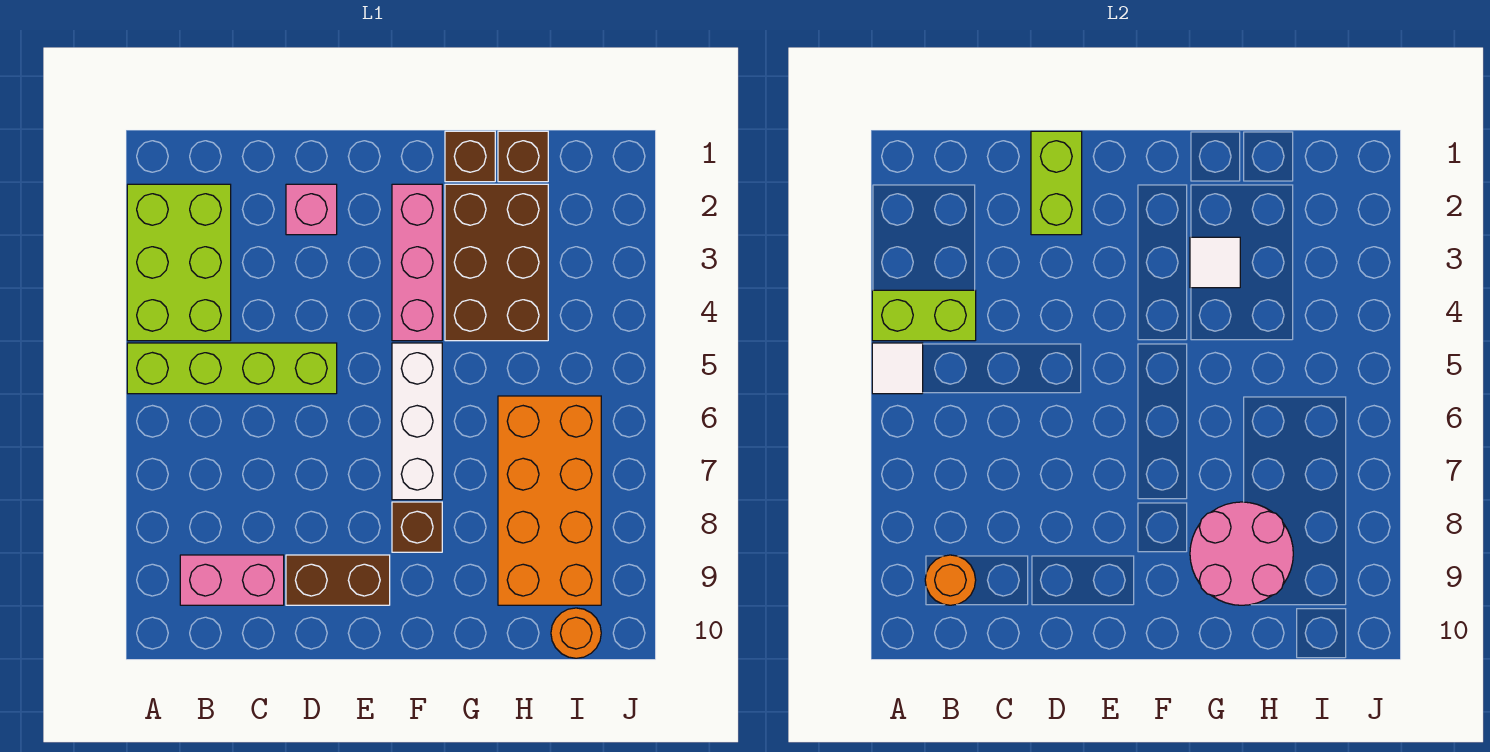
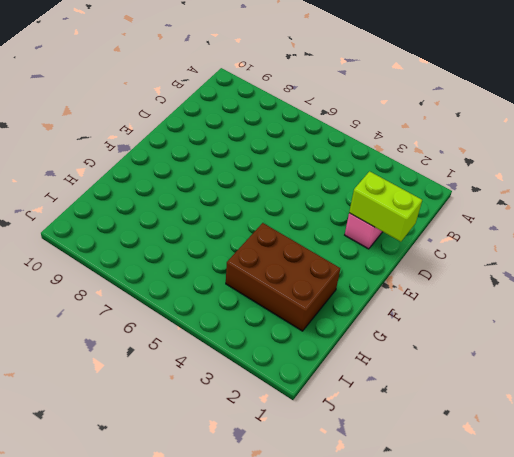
none -> lime brick A2:B4 level 1
none -> lime brick A5:D5 level 1
none -> pink brick B9:C9 level 1

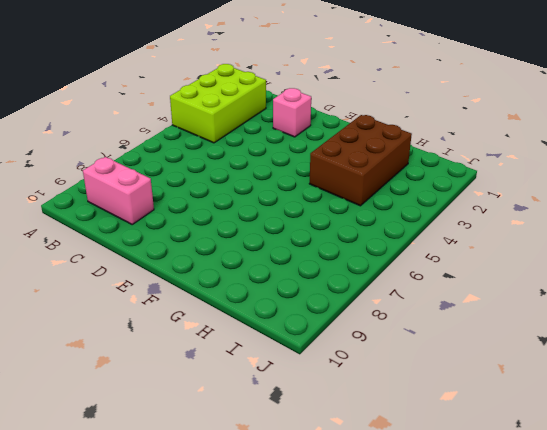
none -> lime brick A5:D5 level 1
none -> brown brick D9:E9 level 1
none -> pink brick F2:F4 level 1

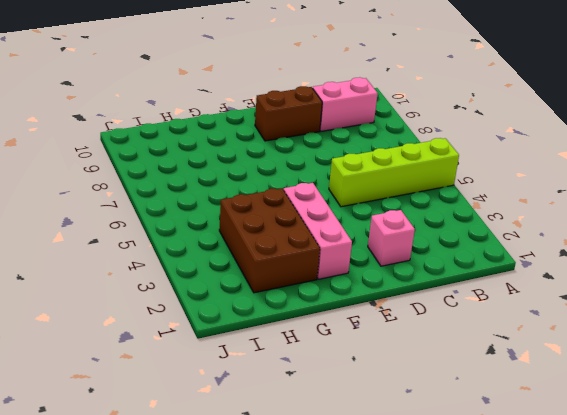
none -> lime brick A2:B4 level 1
none -> white brick F5:F7 level 1
none -> brown brick F8 level 1

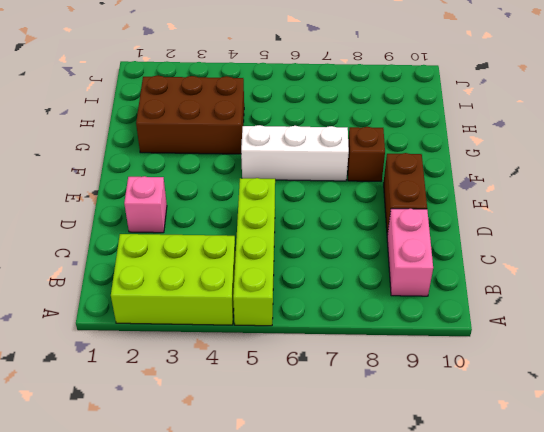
none -> pink brick F2:F4 level 1
none -> brown brick G1 level 1
none -> brown brick H1 level 1

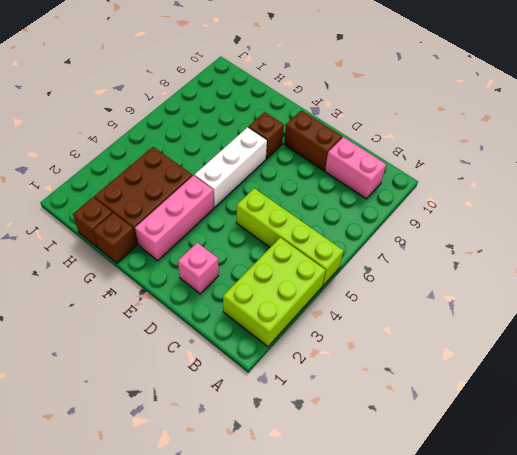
none -> orange brick H6:I9 level 1
none -> orange round brick I10 level 1
none -> lime brick A4:B4 level 2

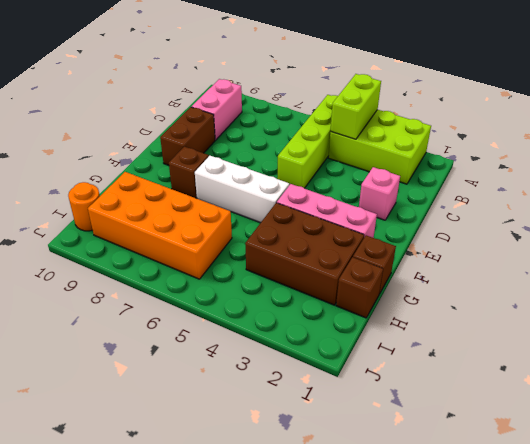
none -> white tile A5 level 2
none -> orange round brick B9 level 2
none -> lime brick D1:D2 level 2

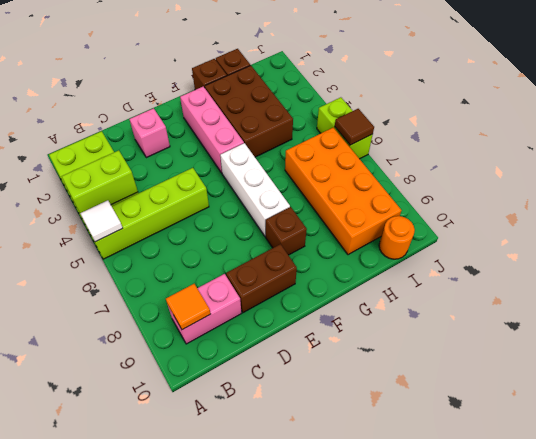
orange tile B9 level 2 -> orange round brick B9 level 2
lime brick J5:J6 level 1 -> lime brick D1:D2 level 2
brown tile J6 level 2 -> none
none -> white tile G3 level 2
none -> pink round brick G8:H9 level 2

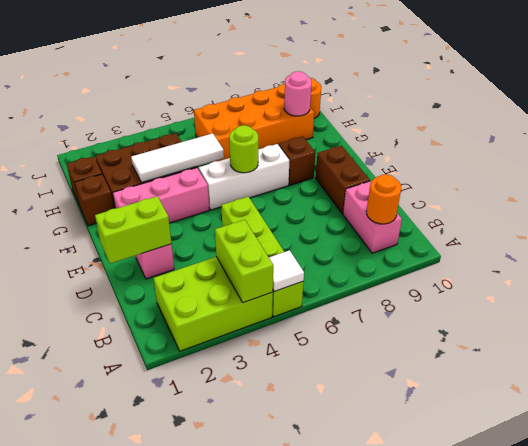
lime round brick F6 level 2 -> none
white tile G3:G5 level 2 -> white tile G3 level 2
pink round brick H9 level 2 -> pink round brick G8:H9 level 2

